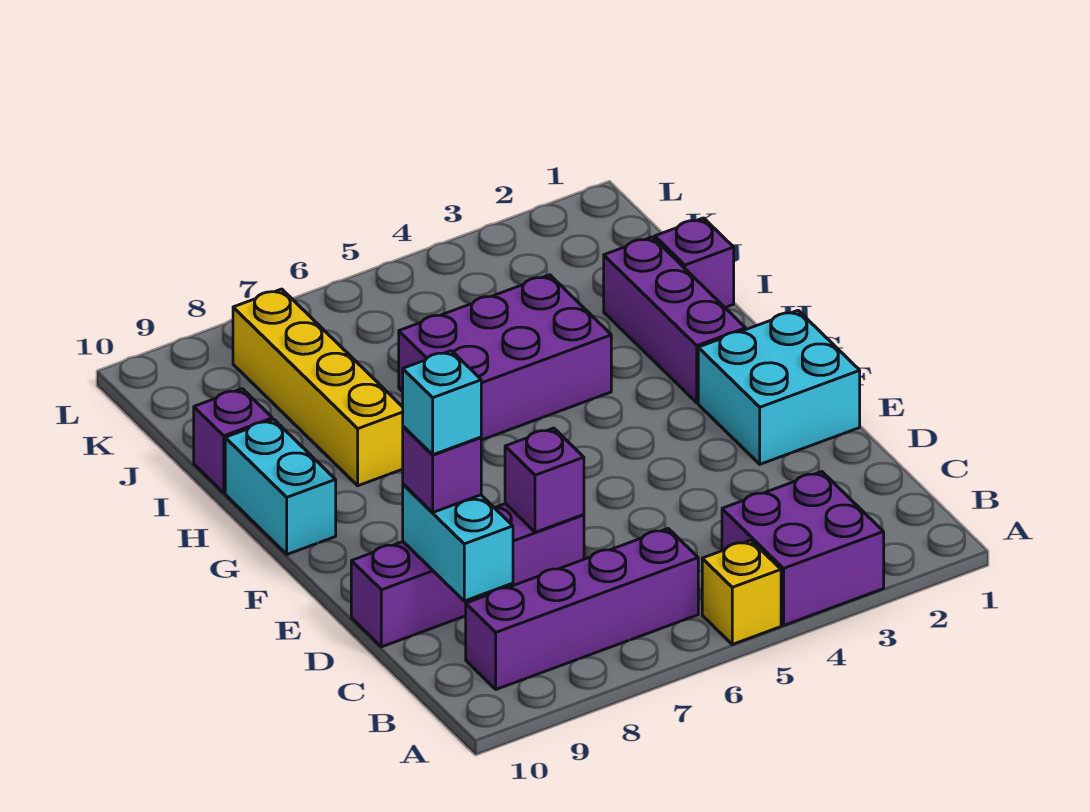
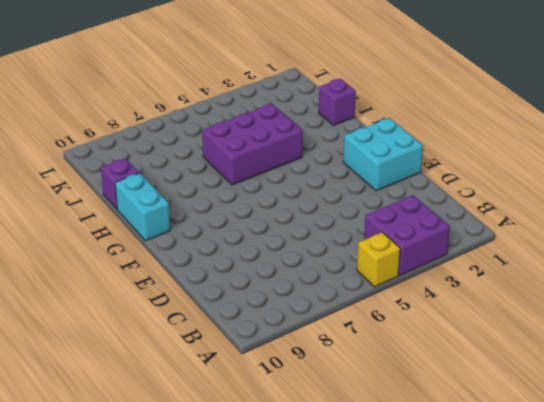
none -> purple brick B6:B9 level 1
none -> purple brick D7:D10 level 1
none -> purple brick G2:I2 level 1

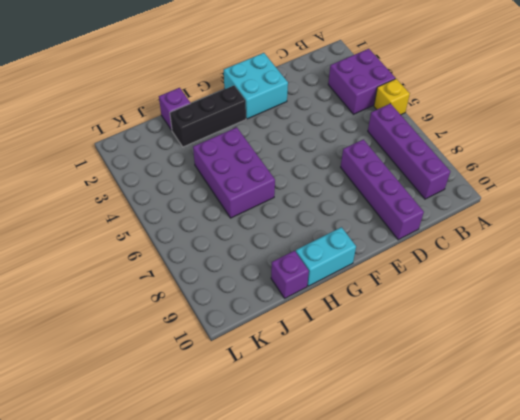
black brick G2:I2 level 1 -> purple brick G2:I2 level 1
none -> yellow brick H8:K8 level 1
none -> cyan brick C9:D9 level 2
none -> purple brick D7 level 2

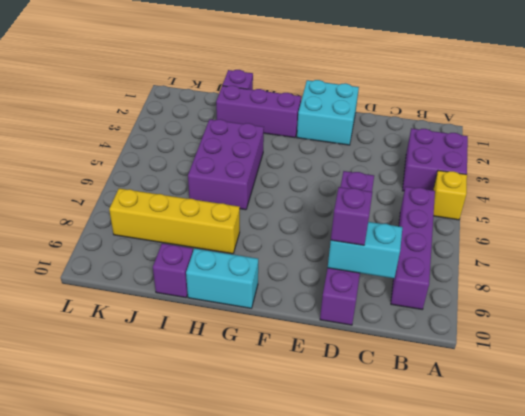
none -> cyan brick D9 level 4

